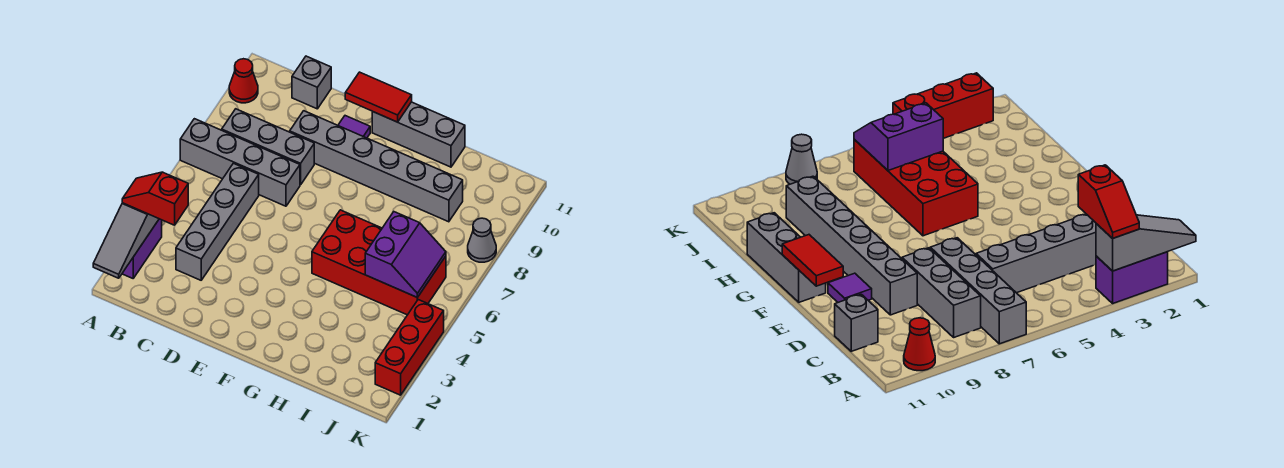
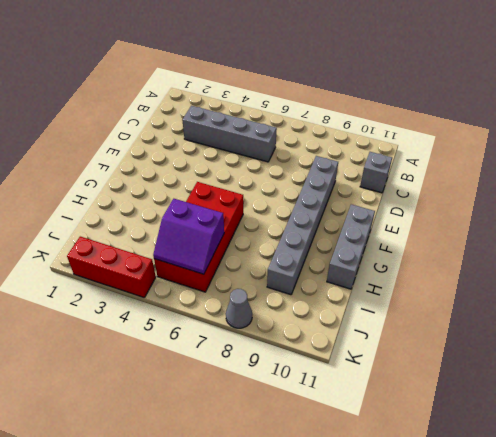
none -> purple brick A2:A3 level 1
none -> grey brick A7:D7 level 1
none -> red cone A10 level 1

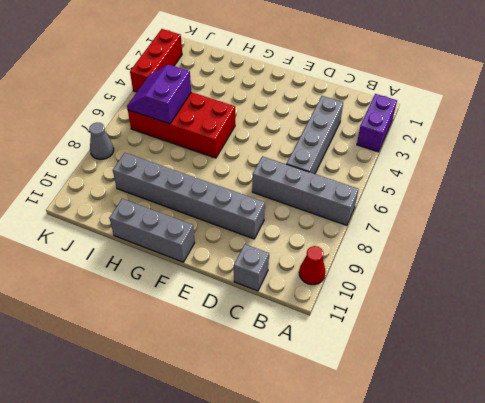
none -> grey brick B8:D8 level 1
none -> purple tile E10 level 1
none -> grey slope A1:A3 level 2 top 3

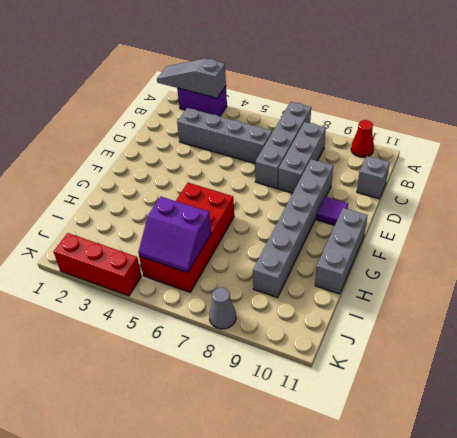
none -> red tile E11:F11 level 2
none -> red slope A3:B3 level 3 top B

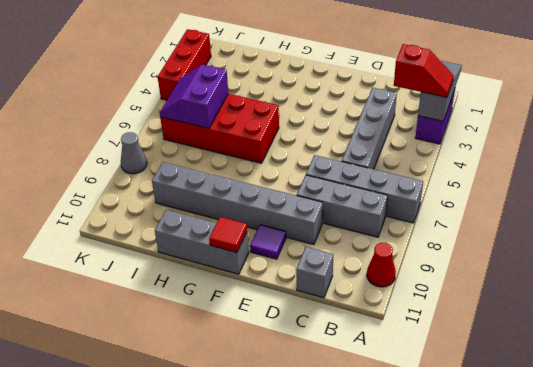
red tile F11 level 2 -> red tile E11:F11 level 2

